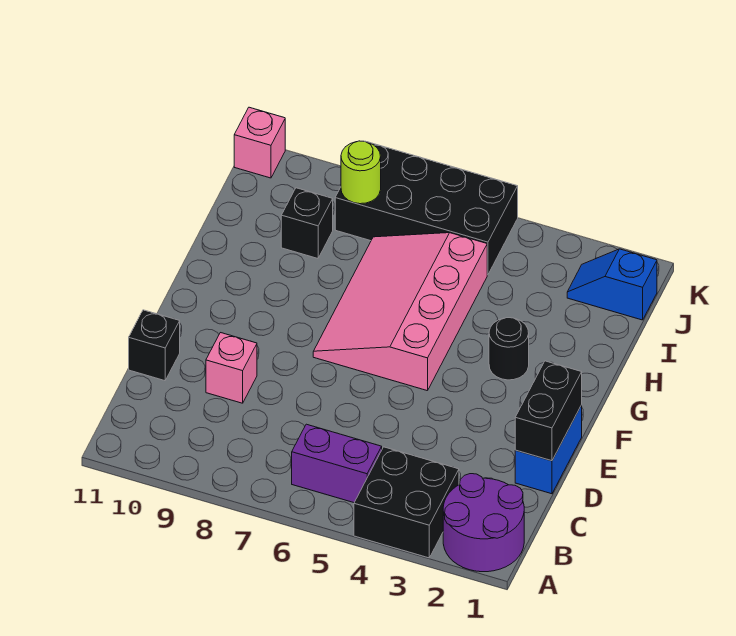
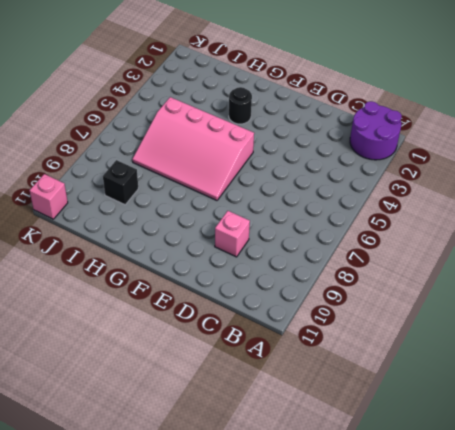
none -> black brick A3:B4 level 1
none -> purple brick B5:B6 level 1
none -> blue brick D1:E1 level 1

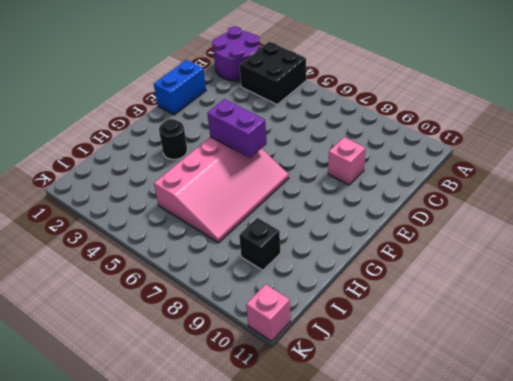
purple brick F5:F6 level 2 -> purple brick B5:B6 level 1
none -> black brick D11 level 1
none -> blue slope J1:J2 level 1 top 1
none -> black brick J5:K8 level 1

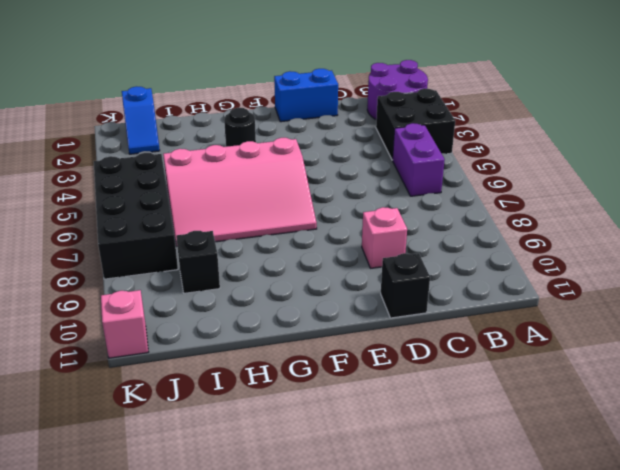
none -> black brick D1:E1 level 2
none -> lime round brick J8 level 2

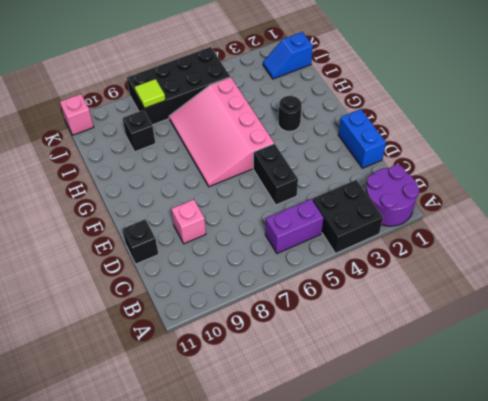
black brick D5:E5 level 1 -> black brick D1:E1 level 2
lime tile J8 level 2 -> lime round brick J8 level 2

